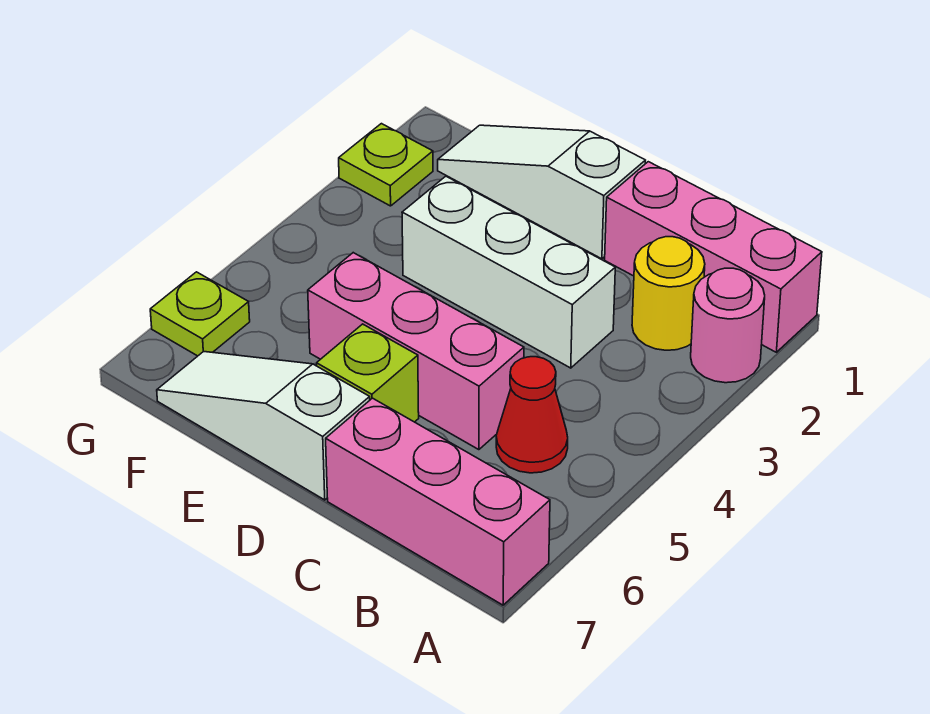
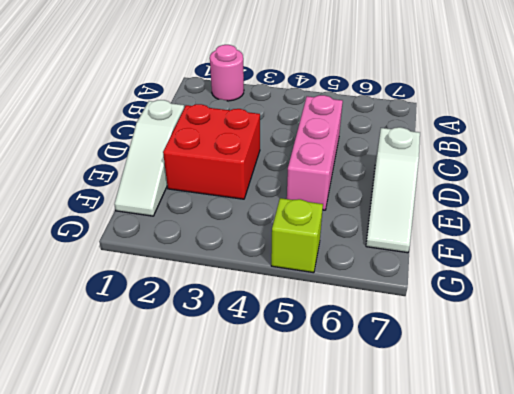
red brick D2:E3 level 1 -> white brick C3:E3 level 1
lime brick G5 level 1 -> lime brick D6 level 1
none -> pink brick A1:C1 level 1
none -> pink brick A7:C7 level 1
none -> yellow round brick B2 level 1

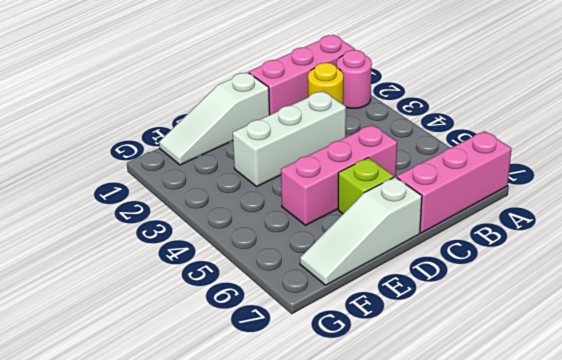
none -> red cone B5 level 1
none -> lime plate G2 level 1
none -> lime plate G6 level 1

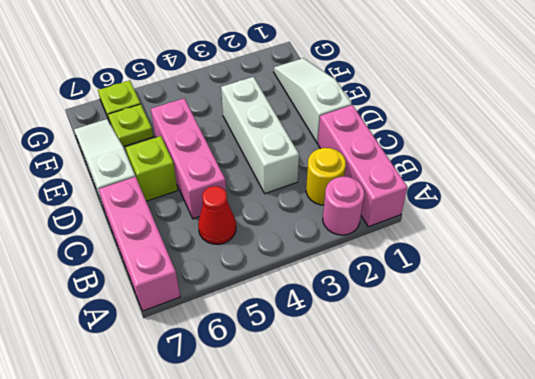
lime plate F6 level 1 -> lime plate G2 level 1

